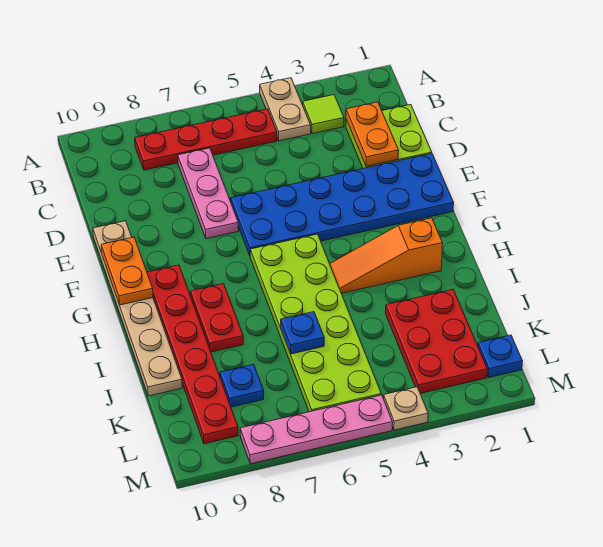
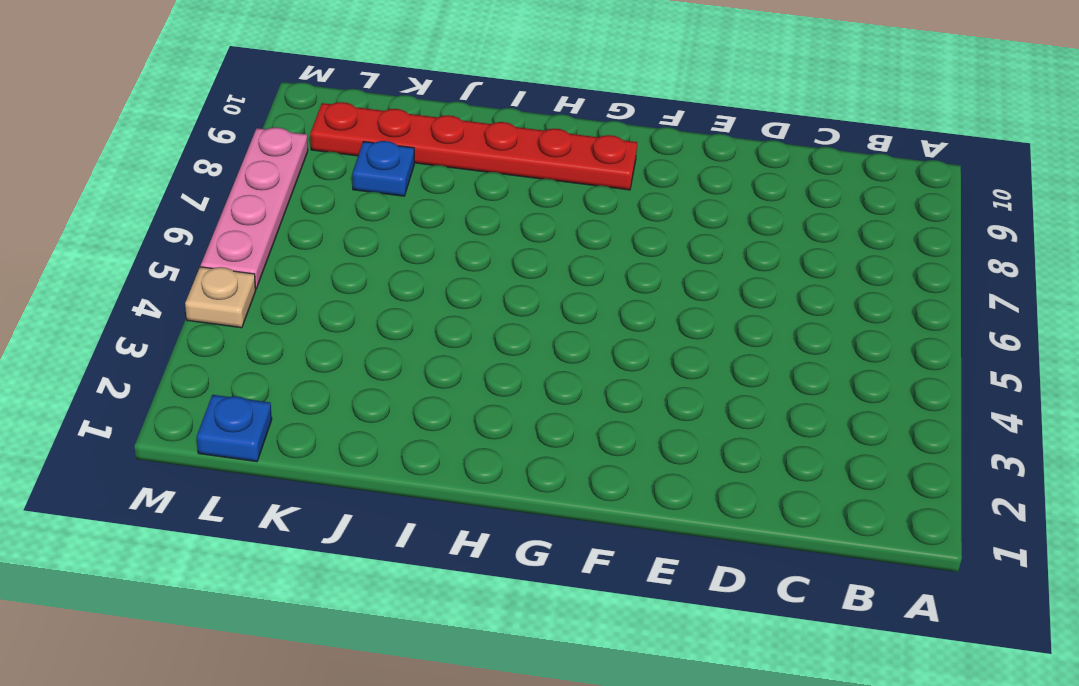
none -> tan plate A4:B4 level 1
none -> lime tile B3 level 1
none -> red plate B5:B8 level 1

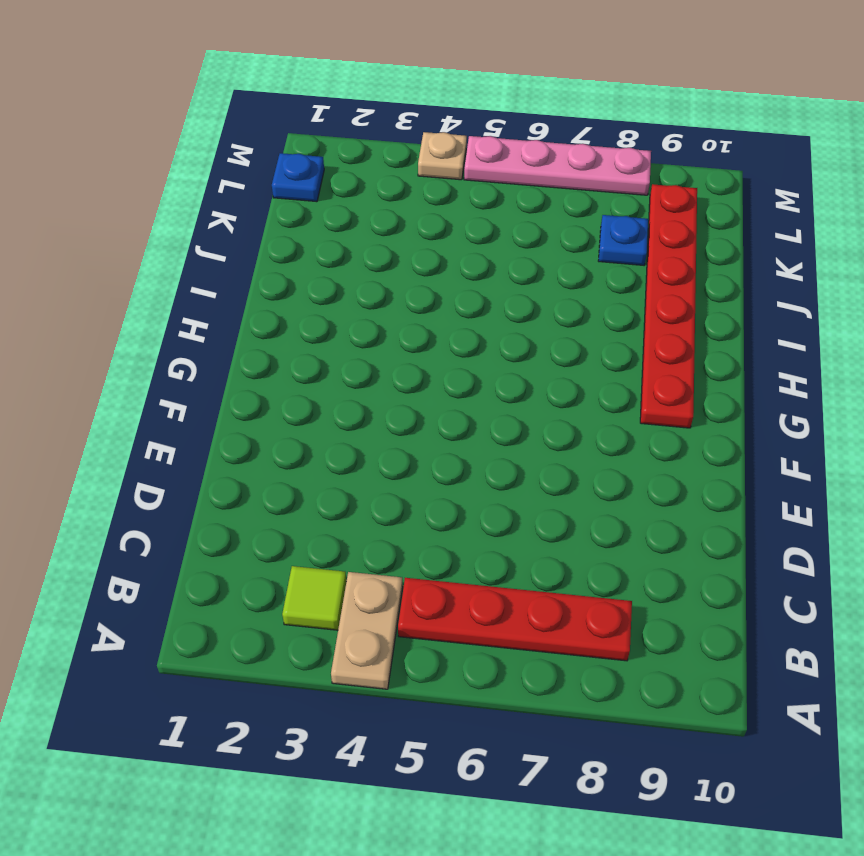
none -> lime plate C1:D2 level 1
none -> pink plate C7:E7 level 1
none -> blue plate E1:F6 level 1

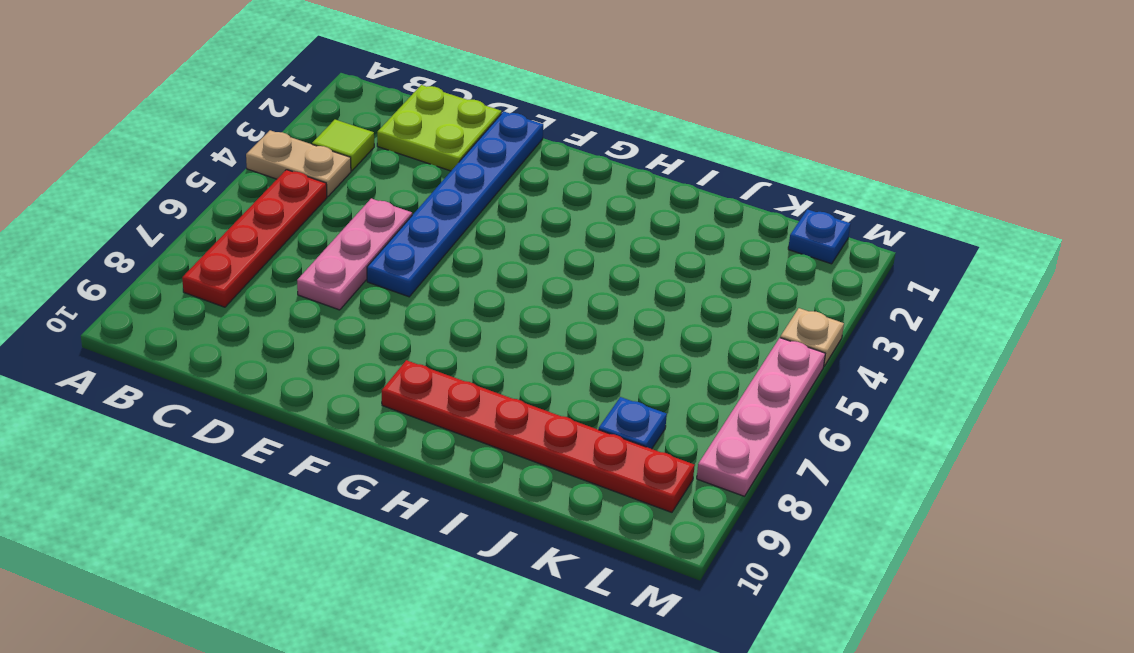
pink plate D5:D7 level 1 -> pink plate C7:E7 level 1
blue plate E1:E6 level 1 -> blue plate E1:F6 level 1
none -> tan plate E10:J10 level 1
none -> lime plate G5:L6 level 1
none -> orange slope H2:H4 level 1 top 2

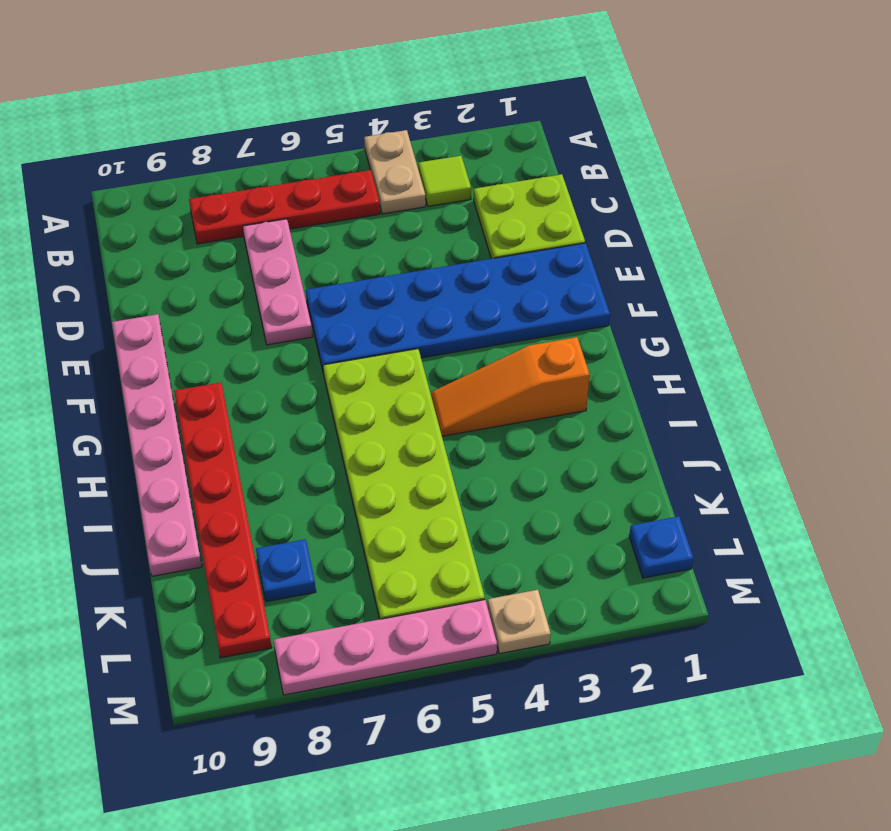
pink plate E10:J10 level 1 -> tan plate E10:J10 level 1
none -> red plate H8:I8 level 1
none -> red plate J2:L3 level 1
none -> orange plate C2:D2 level 2

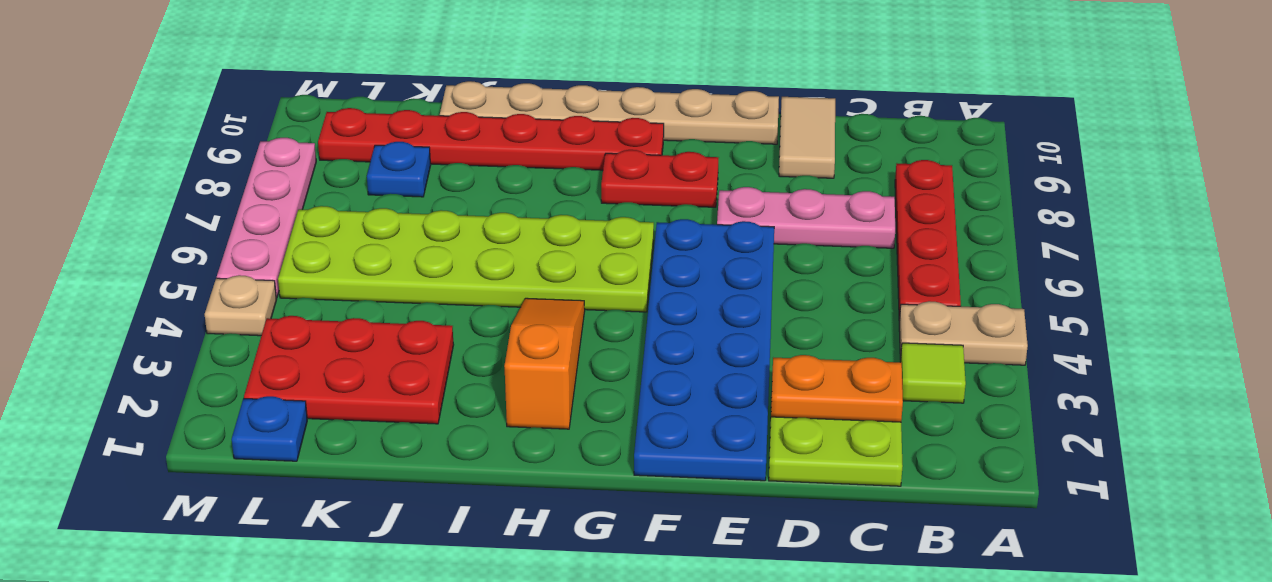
tan tile D9:D10 level 1 -> none
red plate F8:G8 level 1 -> red plate H8:I8 level 1
none -> orange plate F10:G10 level 2
none -> blue plate J6 level 2

